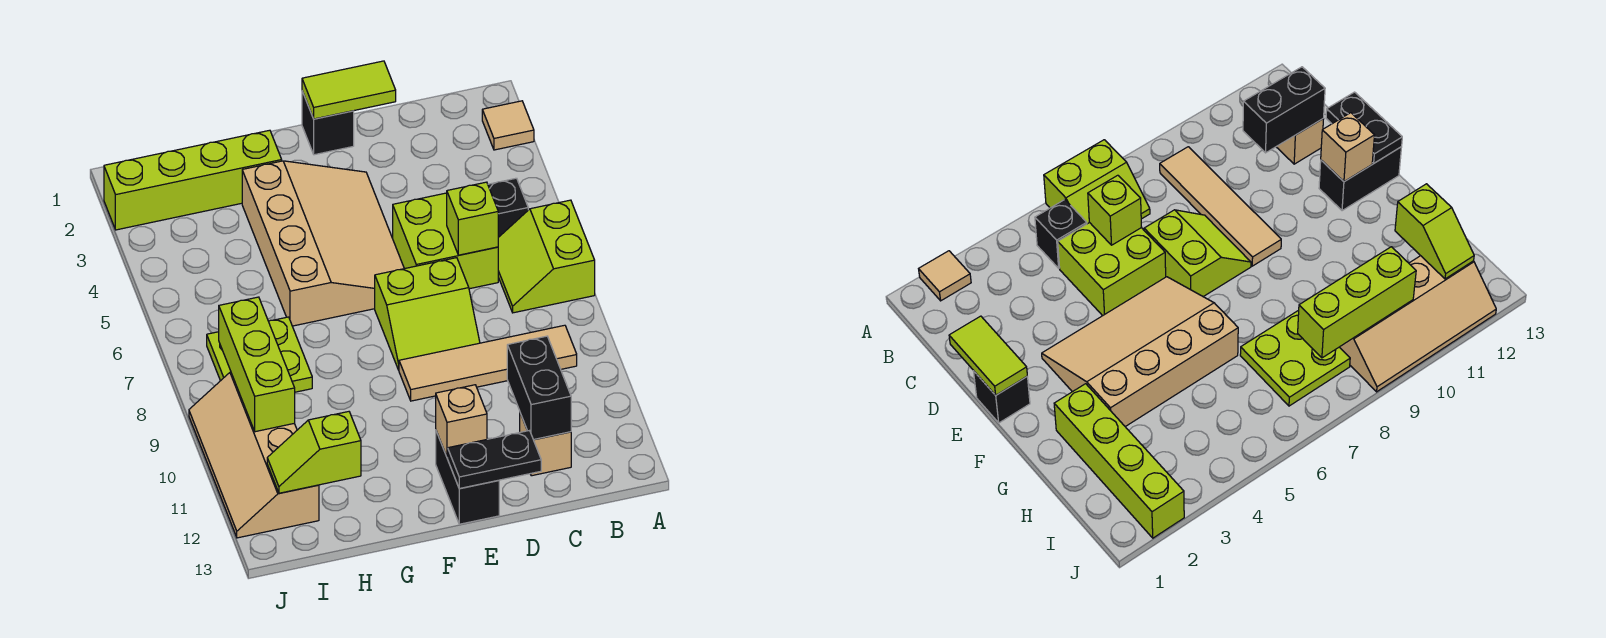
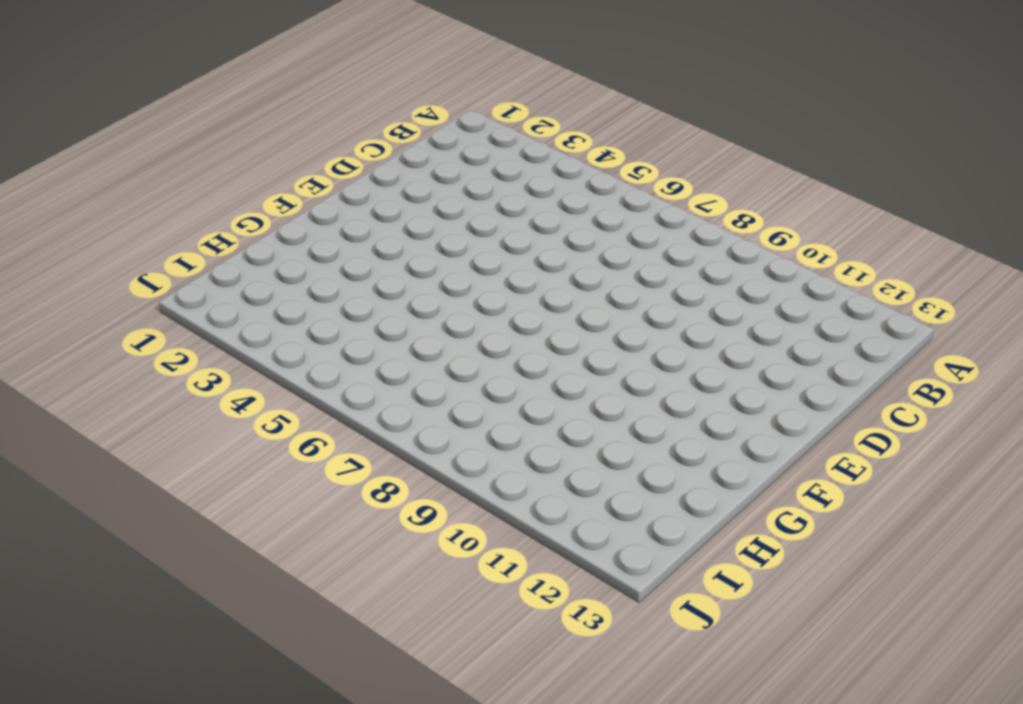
none -> tan tile A2 level 1
none -> lime slope A6:B7 level 1 top A
none -> black brick B5 level 1

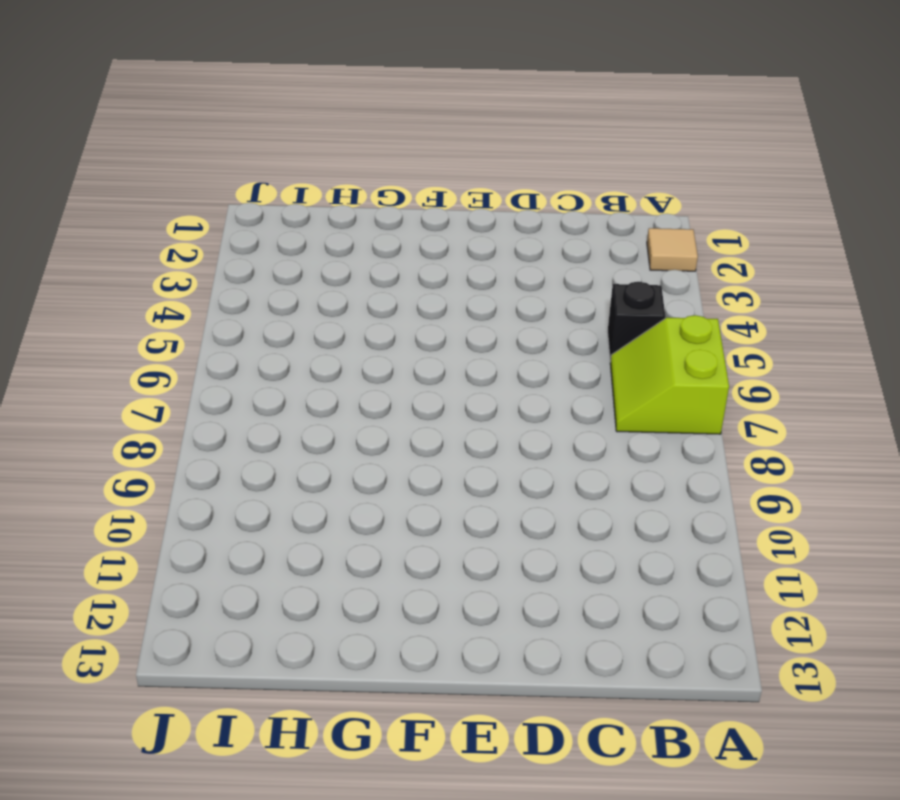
none -> tan tile B9:E9 level 1
none -> lime brick C5:D6 level 1
none -> tan brick C12 level 1

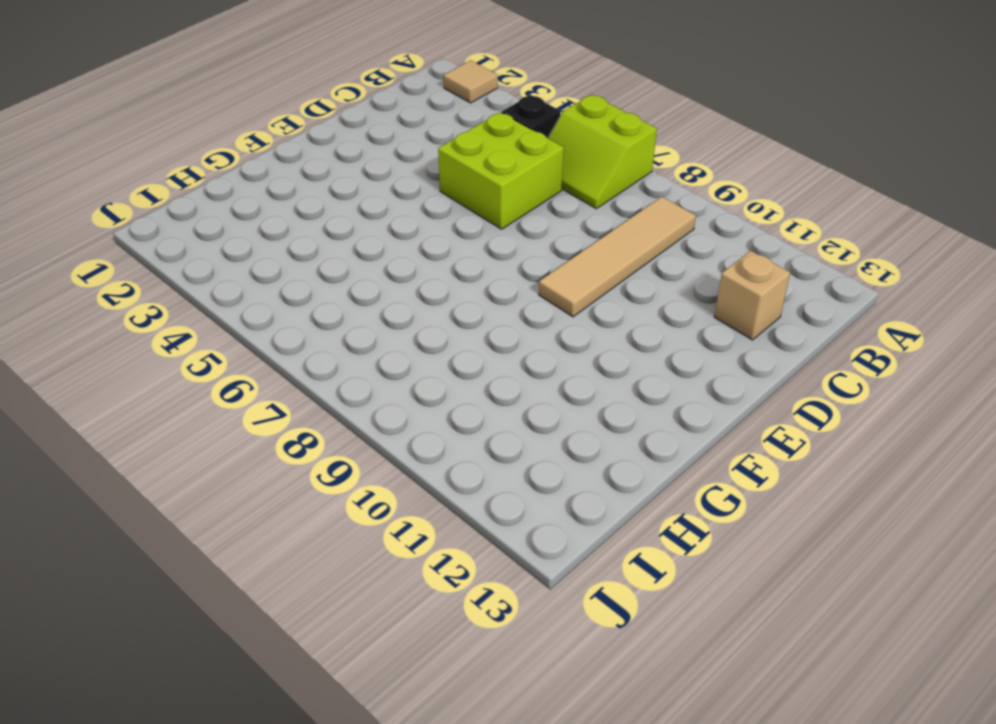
none -> lime slope D7:E8 level 1 top 7
none -> black brick E1 level 1
none -> tan slope E3:G6 level 1 top G

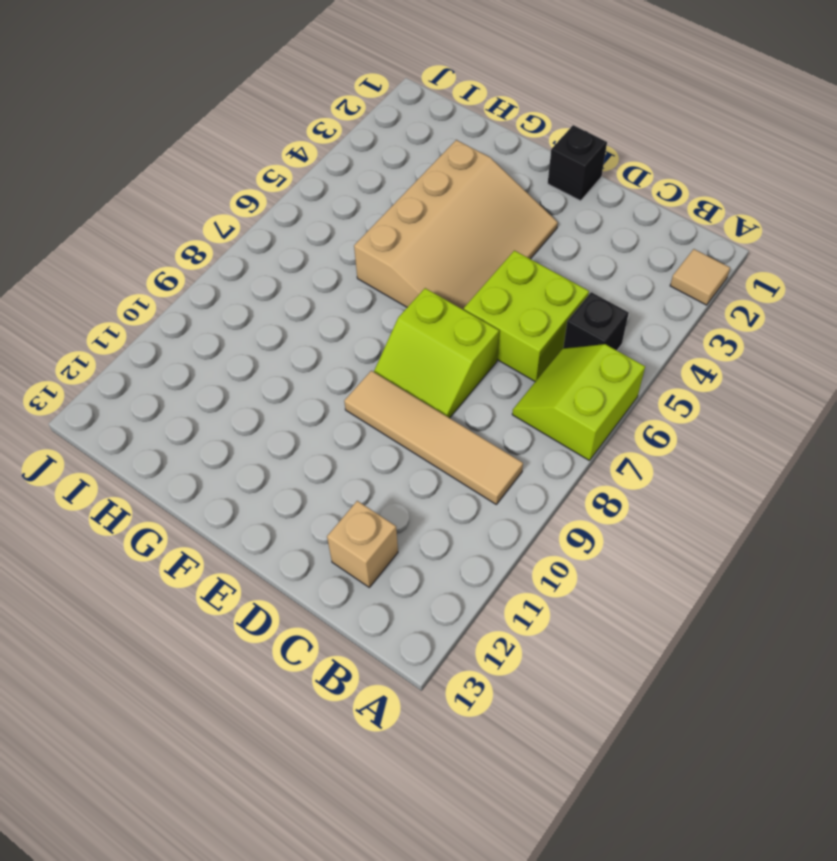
none -> black brick E12:E13 level 1
none -> lime brick G2:J2 level 1
none -> lime plate H7:I8 level 1

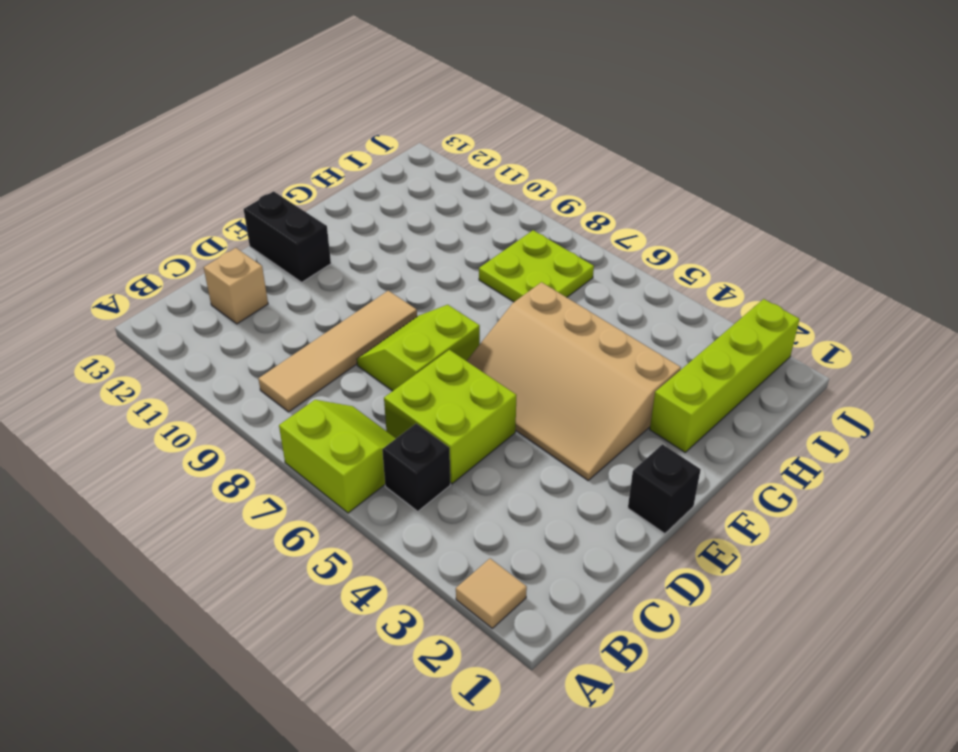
none -> tan slope I9:J12 level 1 top I
none -> lime brick C6 level 2
none -> black brick C11:C12 level 2

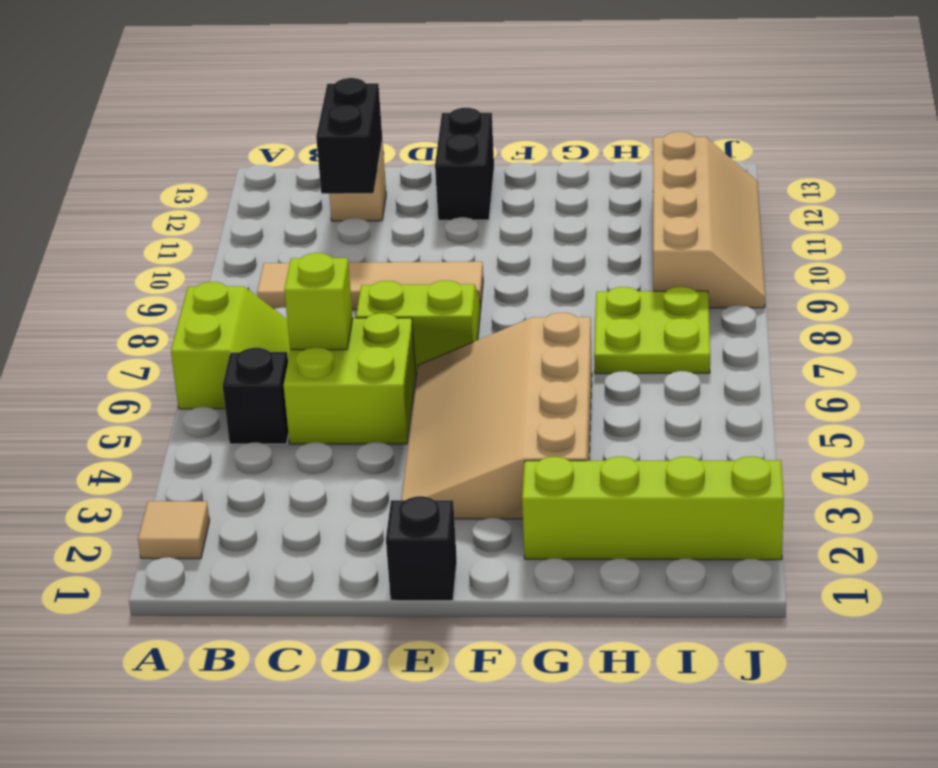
none -> lime tile D1:E1 level 2
none -> black plate D13:E13 level 2
none -> tan brick E12 level 2

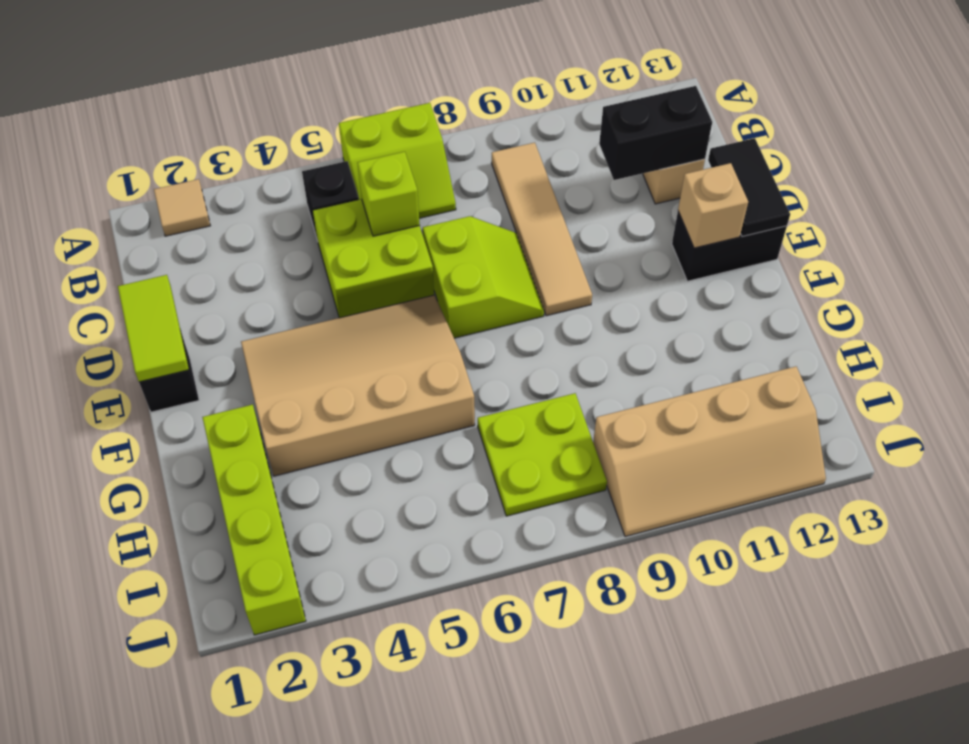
black tile D13:E13 level 2 -> black plate D13:E13 level 2
none -> lime slope H12:I12 level 2 top H
none -> lime brick I8:I10 level 2

